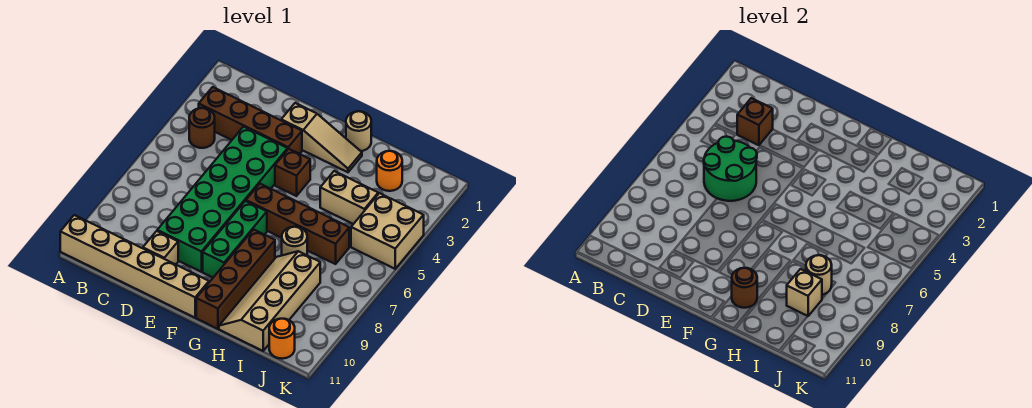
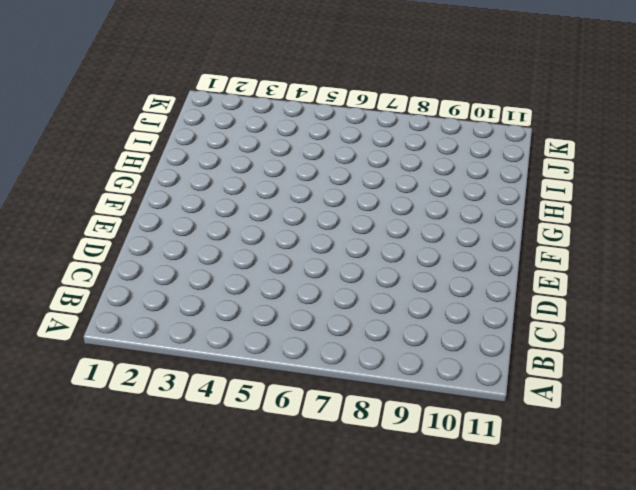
none -> tan brick A11:F11 level 1
none -> brown brick B3:E3 level 1
none -> brown round brick B4 level 1

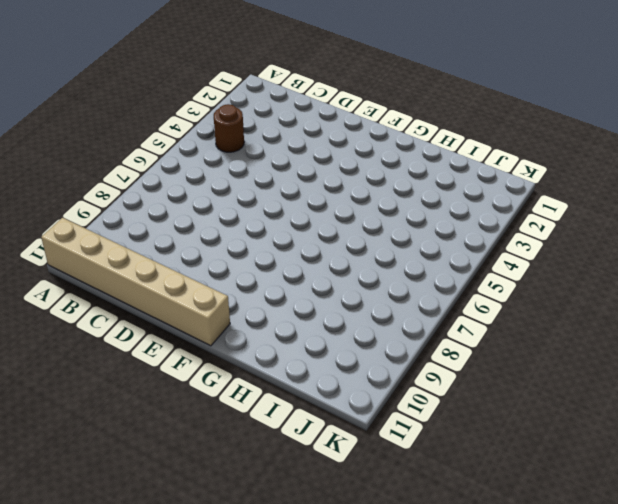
none -> brown brick B3:E3 level 1
none -> green brick D4:E9 level 1
none -> tan brick D10 level 1

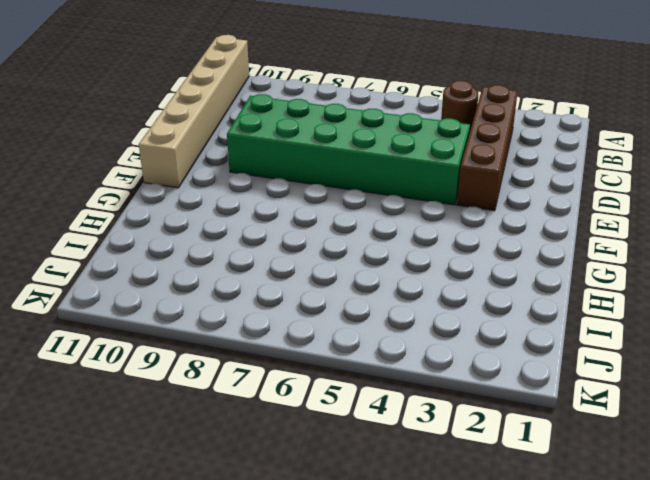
none -> tan brick D10 level 1
none -> tan slope E2:G2 level 1 top E
none -> brown brick F4 level 1

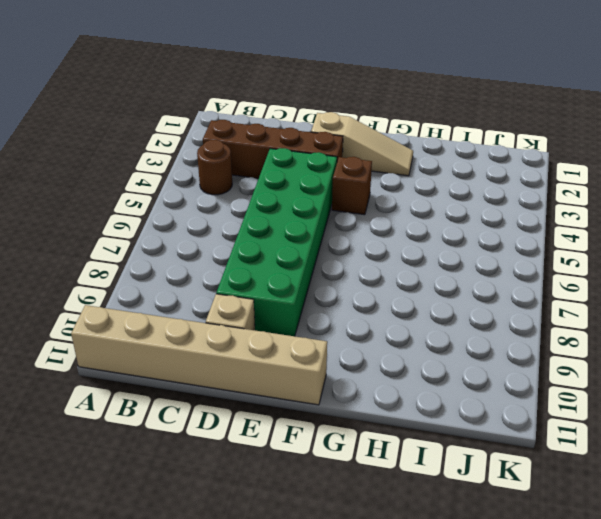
none -> brown brick F6:I6 level 1
none -> green brick F7:F9 level 1
none -> tan round brick G1 level 1

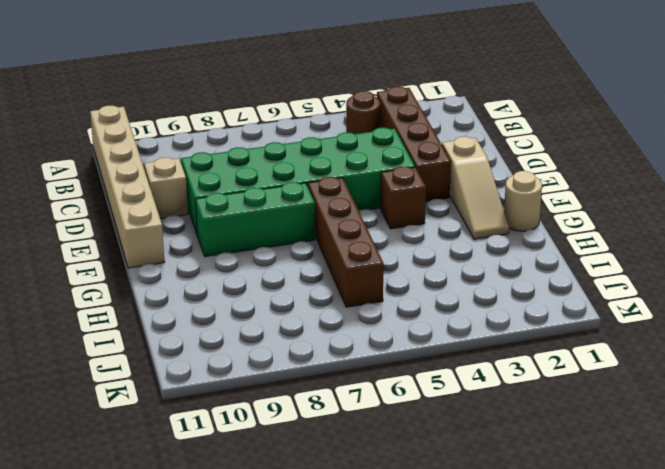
none -> brown brick G8:G11 level 1
none -> tan brick H4:I4 level 1
none -> tan round brick H7 level 1

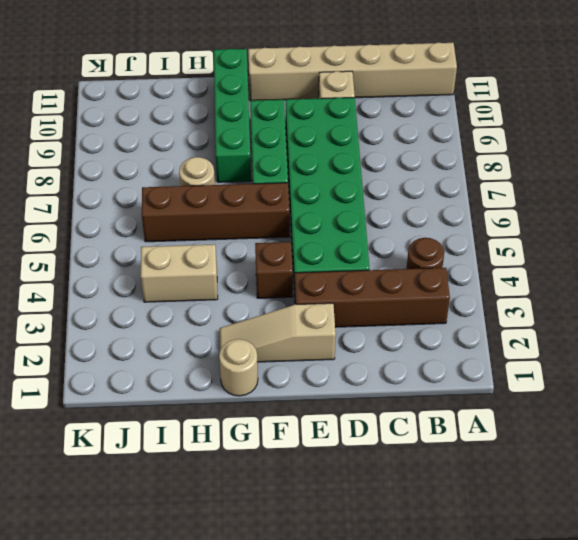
green brick G8:G11 level 1 -> brown brick G8:G11 level 1
none -> tan slope H8:I11 level 1 top I
none -> orange round brick I2 level 1
none -> tan brick J4:K5 level 1

